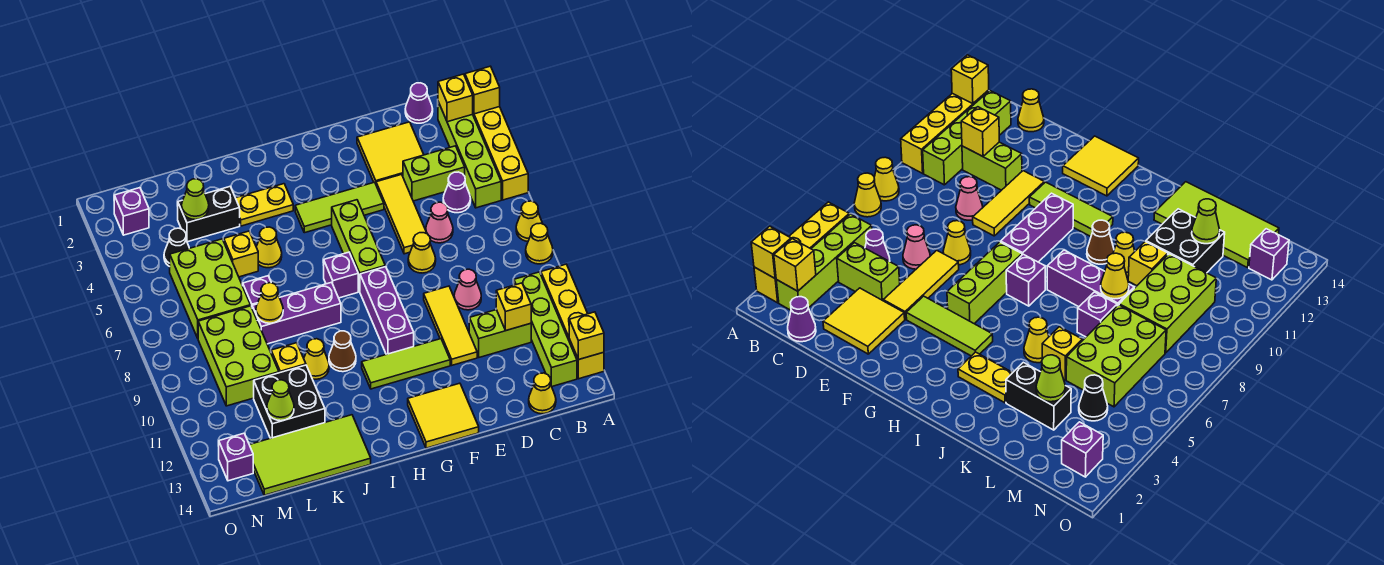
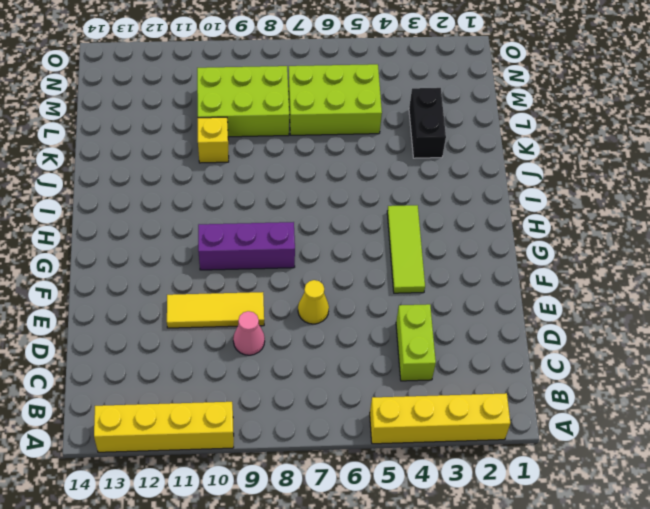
none -> yellow cone A7 level 1
none -> yellow cone A8 level 1
none -> lime brick B2:B5 level 1
none -> lime brick B10:B13 level 1

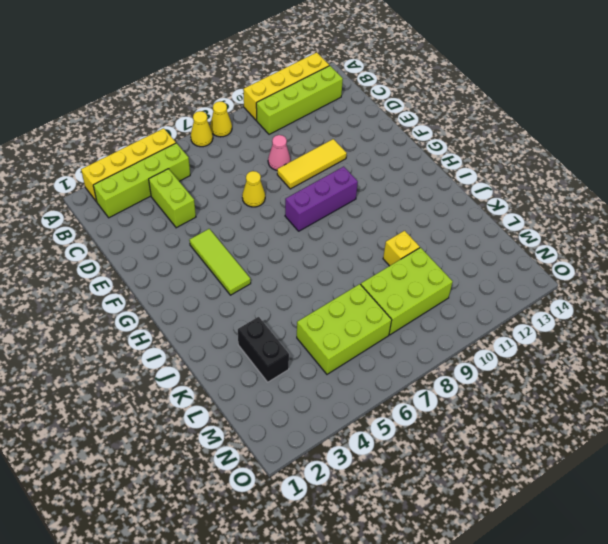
none -> purple cone C1 level 1
none -> purple cone C5 level 1
none -> lime brick C11:D11 level 1
none -> yellow cone C14 level 1

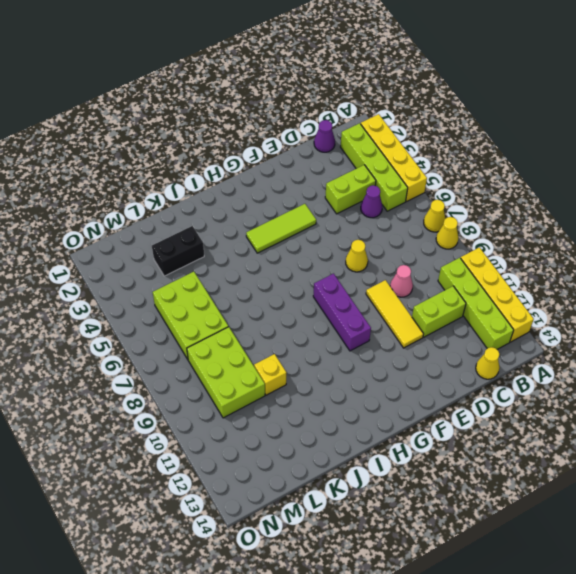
none -> yellow tile D2:E3 level 1
none -> pink cone D6 level 1
none -> yellow tile E4:E6 level 1
none -> lime tile F11:H11 level 1

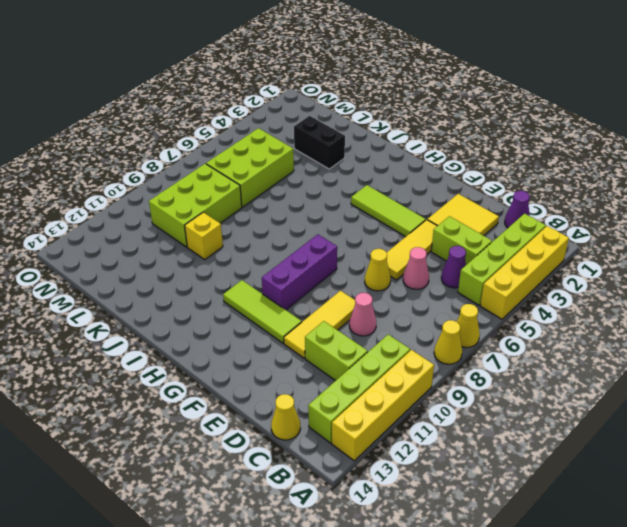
none -> yellow tile F13:G14 level 1
none -> lime brick G5:G7 level 1
none -> purple brick H7 level 1
none -> yellow plate I3:J3 level 1

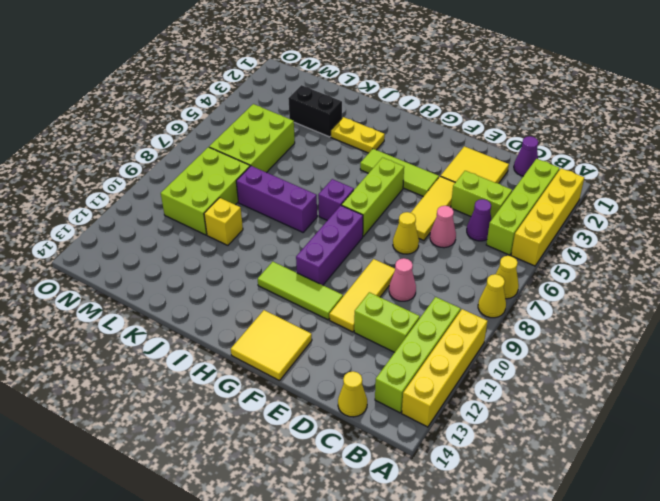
none -> brown cone I10 level 1
none -> yellow cone J5 level 1
none -> yellow cone J10 level 1
none -> lime tile J13:M14 level 1

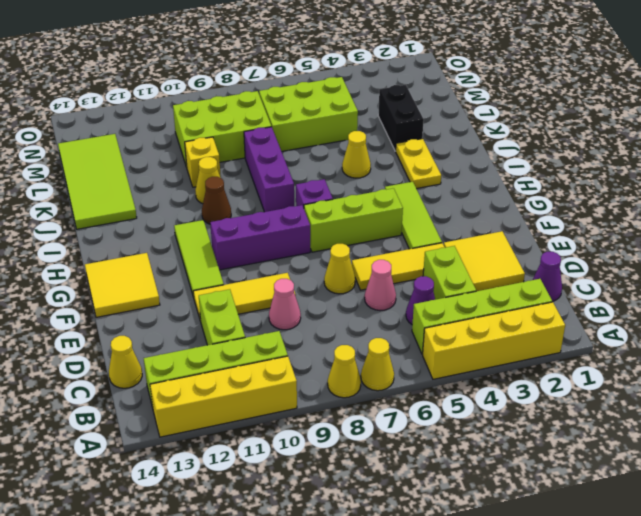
none -> yellow brick K5 level 1
none -> purple brick K7 level 1
none -> black brick K11:L12 level 1
none -> black cone M4 level 1

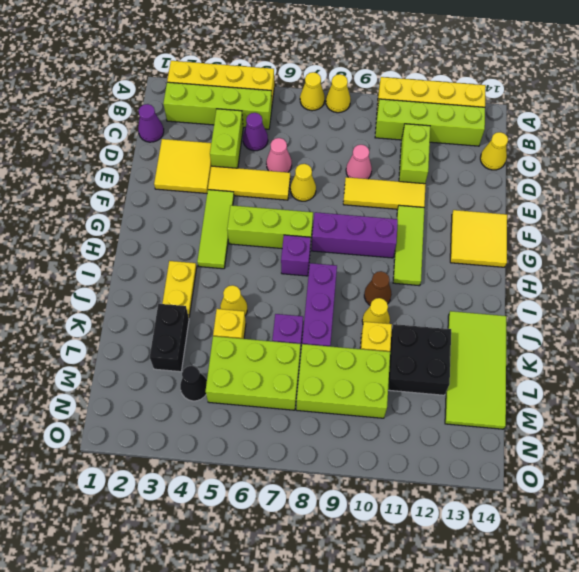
none -> purple brick N2 level 1
none -> purple brick N13 level 1
none -> yellow brick A2 level 2
none -> yellow brick A13 level 2

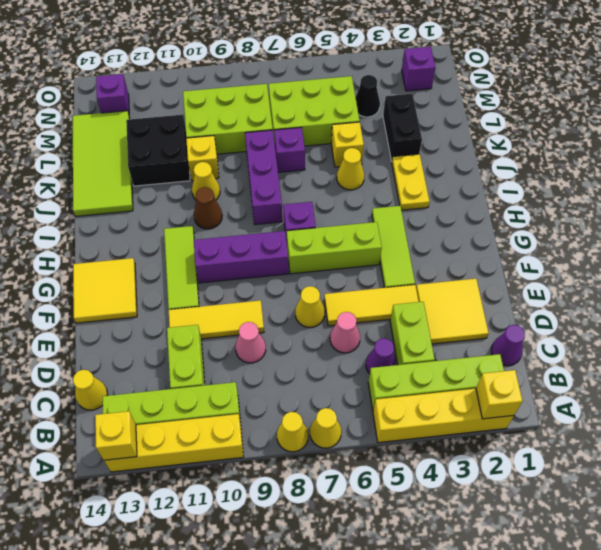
none -> yellow brick B2 level 2
none -> yellow brick C11 level 2
none -> yellow cone K8 level 2
none -> lime cone L3 level 2

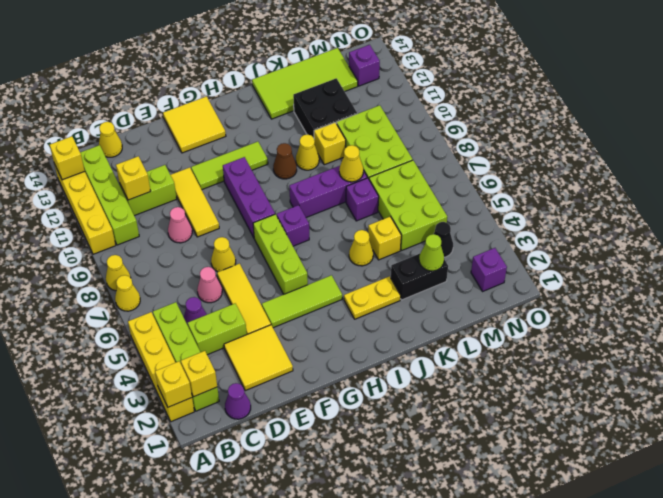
none -> lime cone L12 level 2

